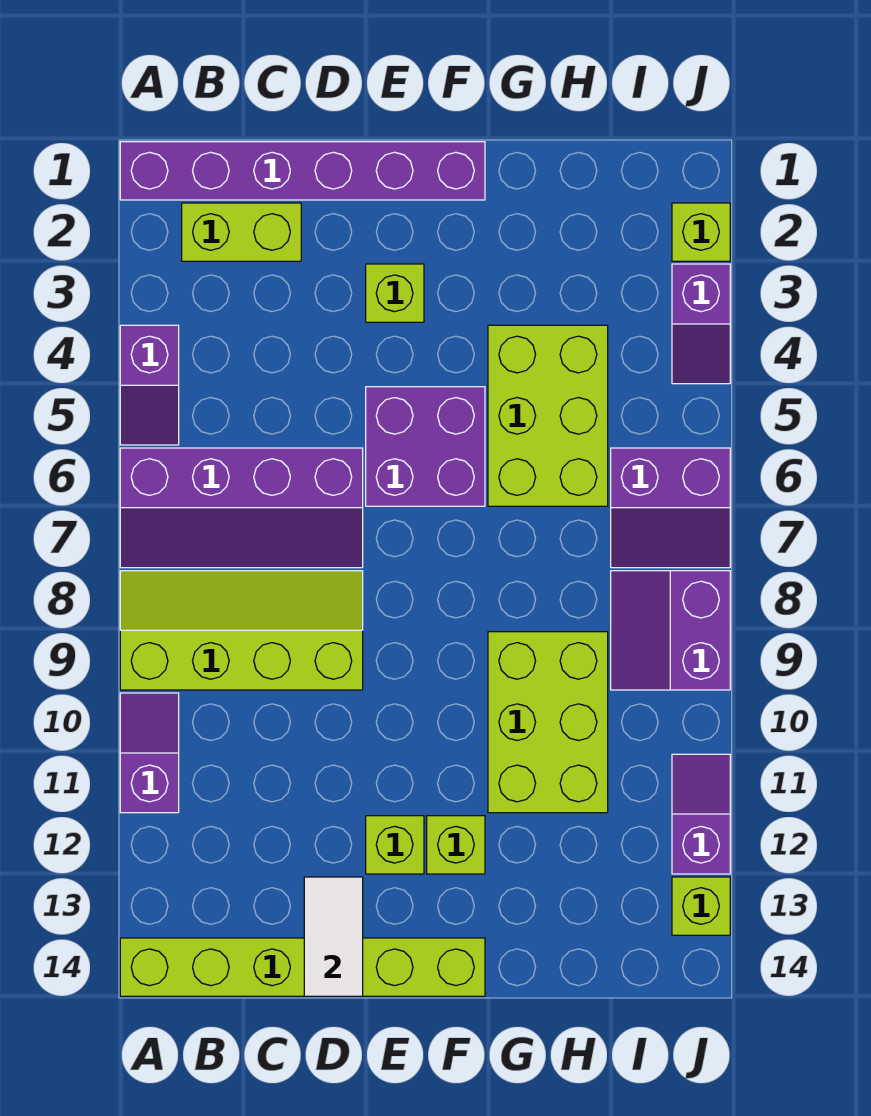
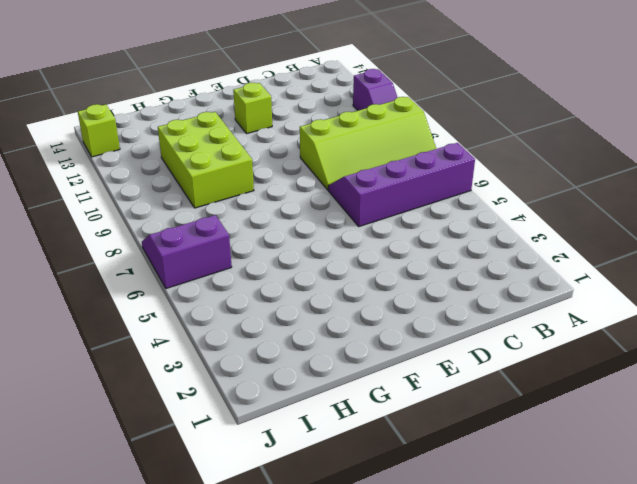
none -> purple brick A1:F1 level 1
none -> purple slope A4:A5 level 1 top 4
none -> lime brick A14:F14 level 1

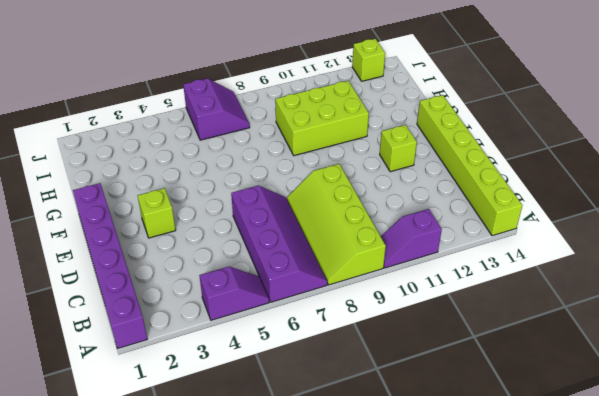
none -> lime brick B2:C2 level 1
none -> purple brick E5:F6 level 1
none -> lime brick F12 level 1

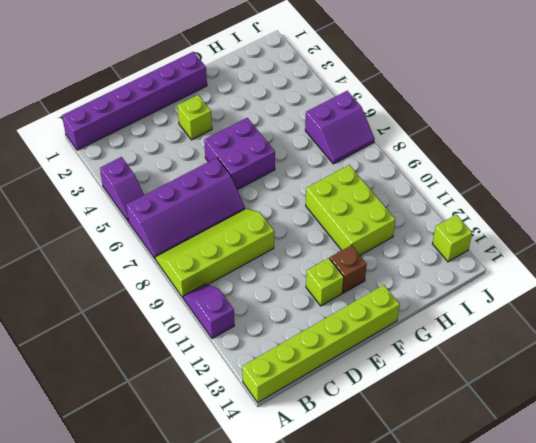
brown brick F12 level 1 -> lime brick F12 level 1
none -> lime brick B2:C2 level 1
none -> lime brick G4:H6 level 1
none -> purple slope I8:J9 level 1 top J

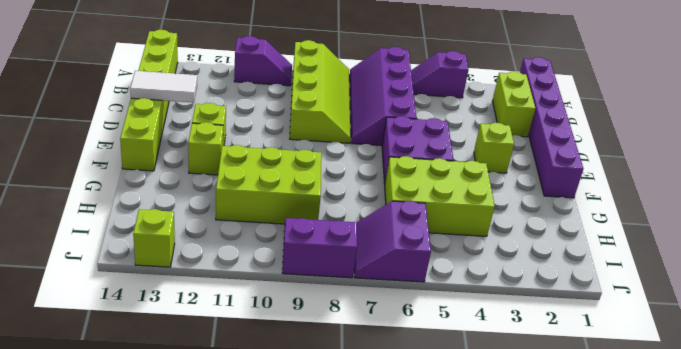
none -> lime brick J2 level 1
none -> purple slope J3:J4 level 1 top 3
none -> purple slope J11:J12 level 1 top 12

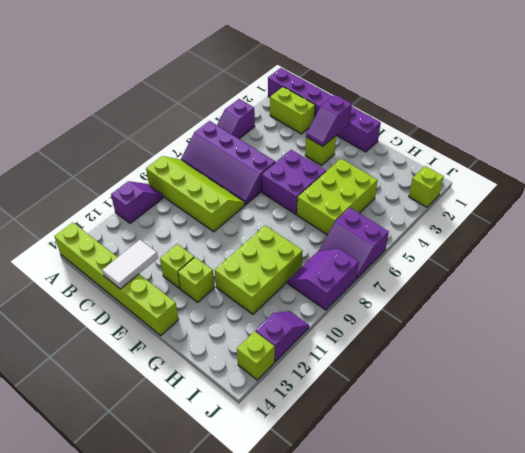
purple slope E2:E3 level 2 top 2 -> purple slope J3:J4 level 1 top 3

